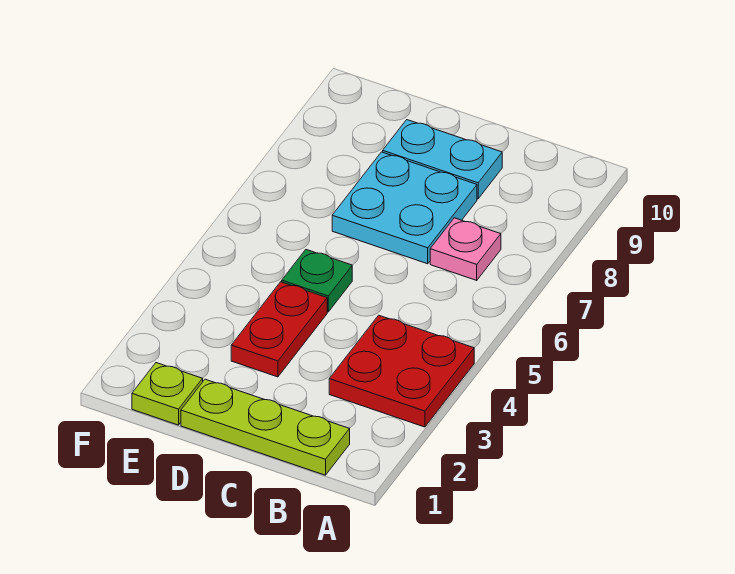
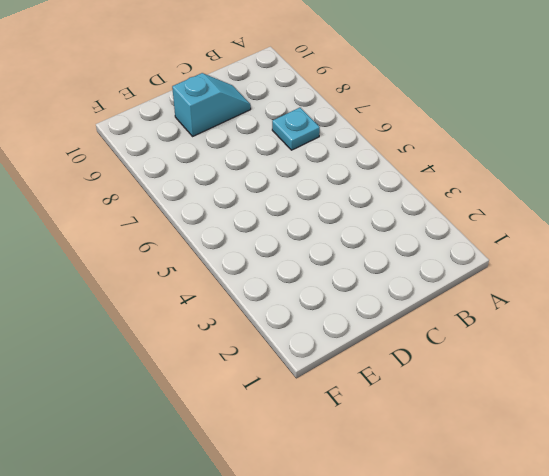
cyan plate B7 level 1 -> pink plate B7 level 1
cyan slope C9:D9 level 1 top D -> cyan plate C9:D9 level 1
none -> red plate A3:B4 level 1
none -> lime plate B1:D1 level 1

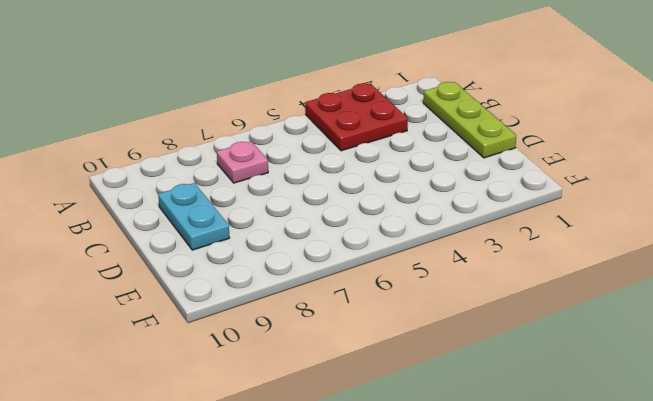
none -> cyan plate C7:D8 level 1
none -> red plate D3:D4 level 1

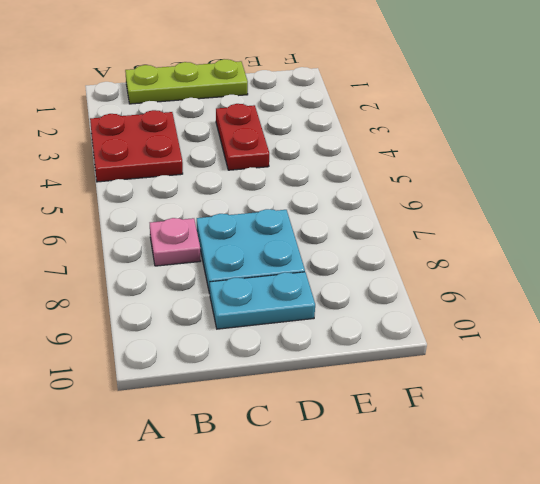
none -> green plate D5 level 1
none -> lime plate E1 level 1

